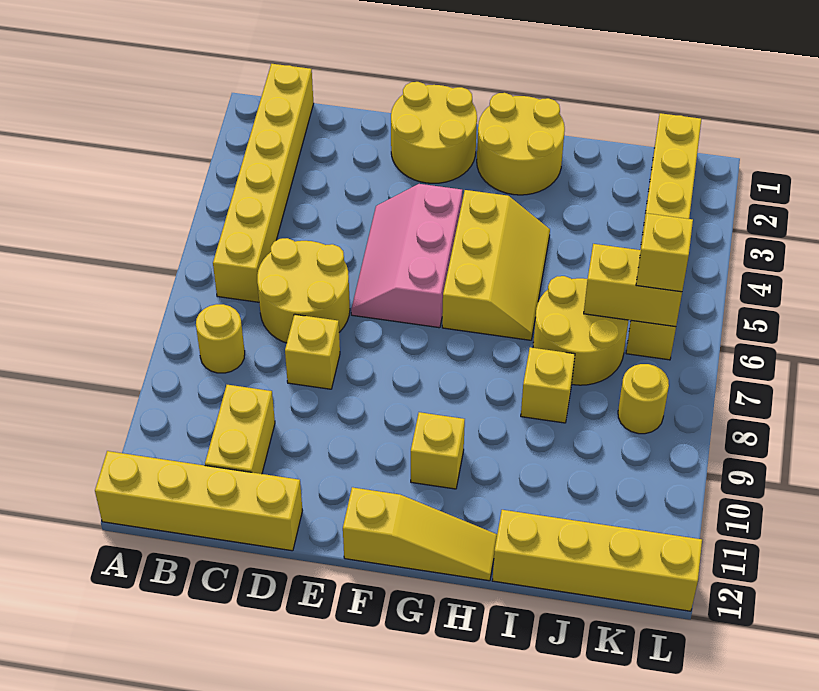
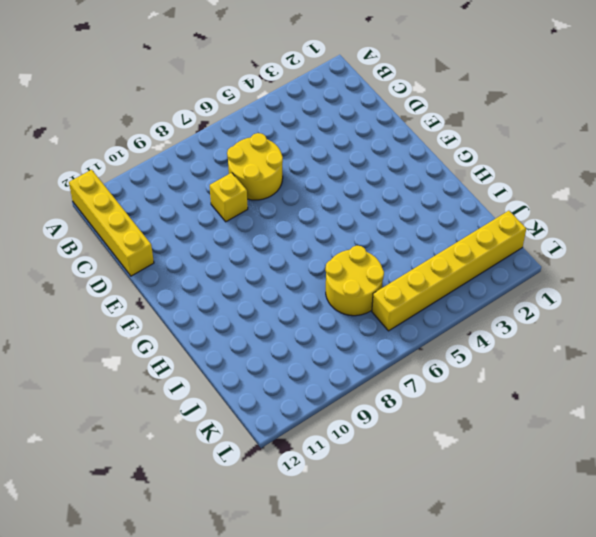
none -> yellow brick B1:B6 level 1
none -> yellow round brick B8 level 1
none -> yellow brick C10:C11 level 1

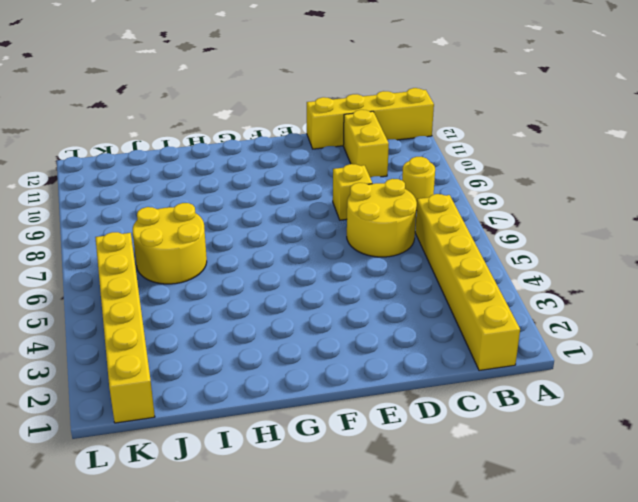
none -> yellow round brick E1:F2 level 1
none -> pink slope E4:F6 level 1 top F
none -> yellow slope F12:H12 level 1 top F

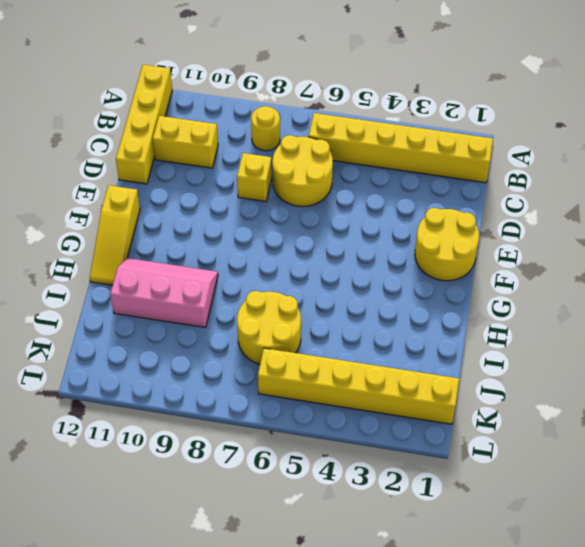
pink slope H9:I11 level 1 top I -> pink slope E4:F6 level 1 top F
none -> yellow round brick G1:H2 level 1
none -> yellow slope G4:H6 level 1 top G
none -> yellow brick G10 level 1

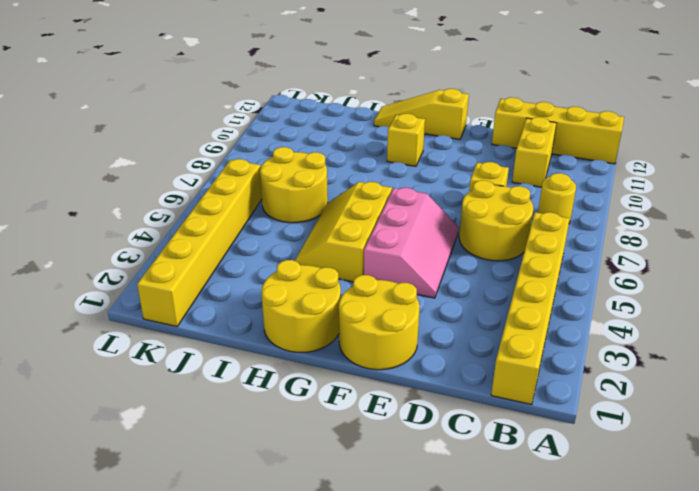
none -> yellow brick I8 level 1
none -> yellow brick I12:L12 level 1
none -> yellow round brick K8 level 1

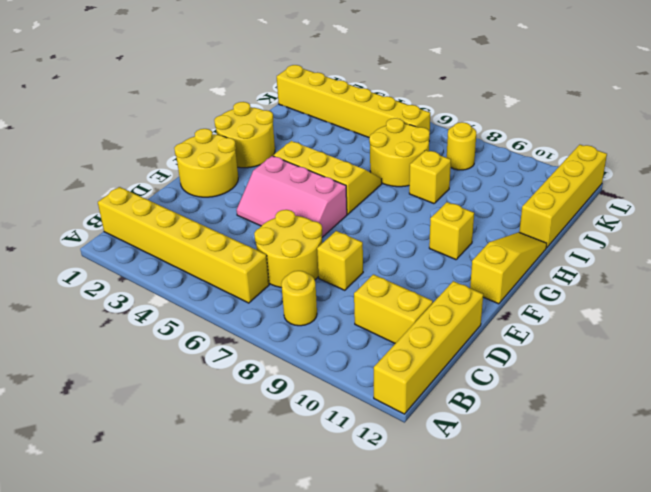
none -> yellow brick J6:K6 level 2
none -> yellow brick K6 level 3

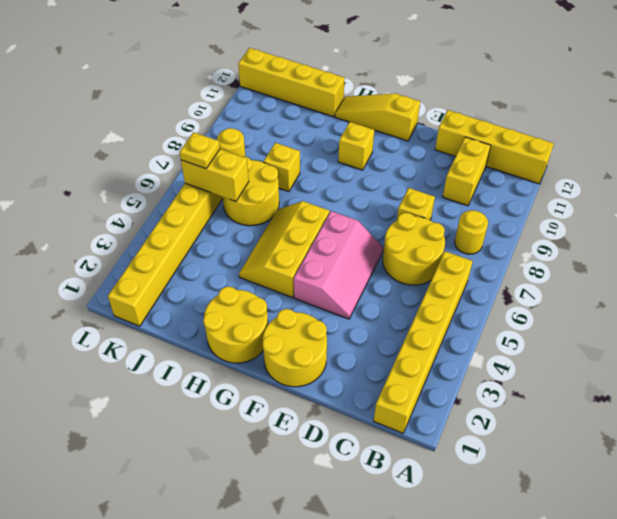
yellow plate K6 level 3 -> yellow brick K6 level 3

